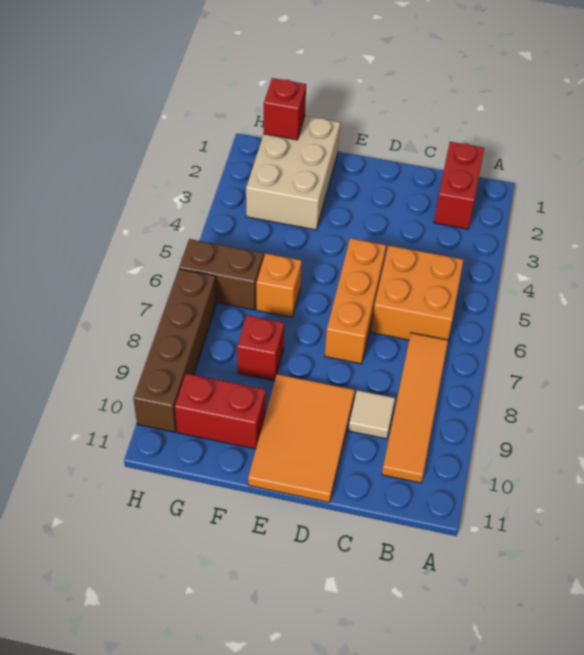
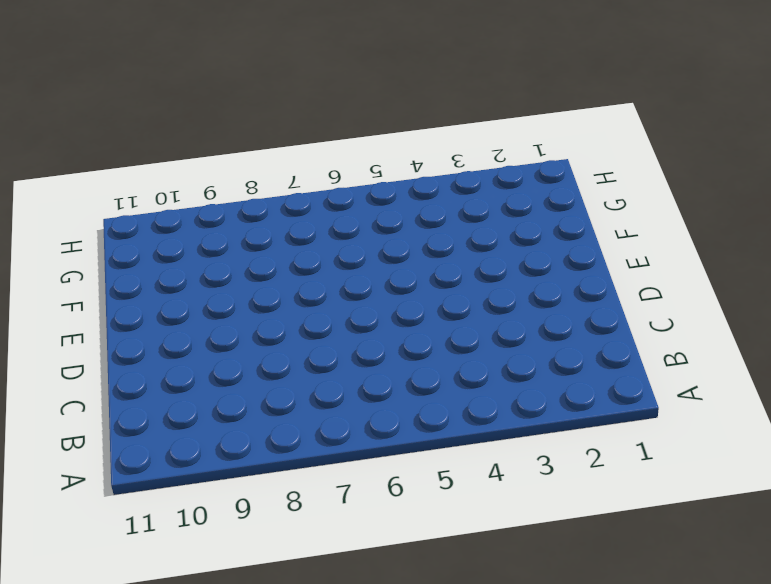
none -> red brick B1:B2 level 1
none -> orange brick B5:C6 level 1
none -> orange tile B7:B10 level 1

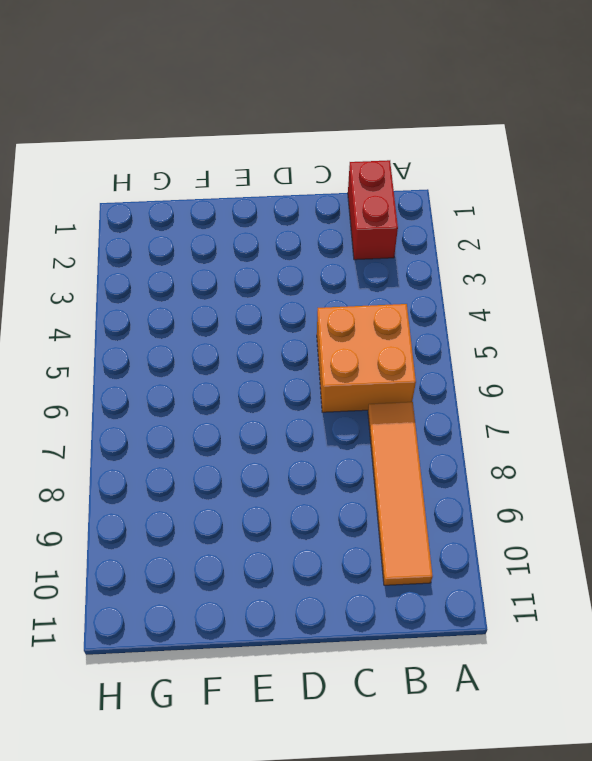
none -> tan tile C9 level 1
none -> orange brick D5:D7 level 1
none -> orange tile D9:E11 level 1

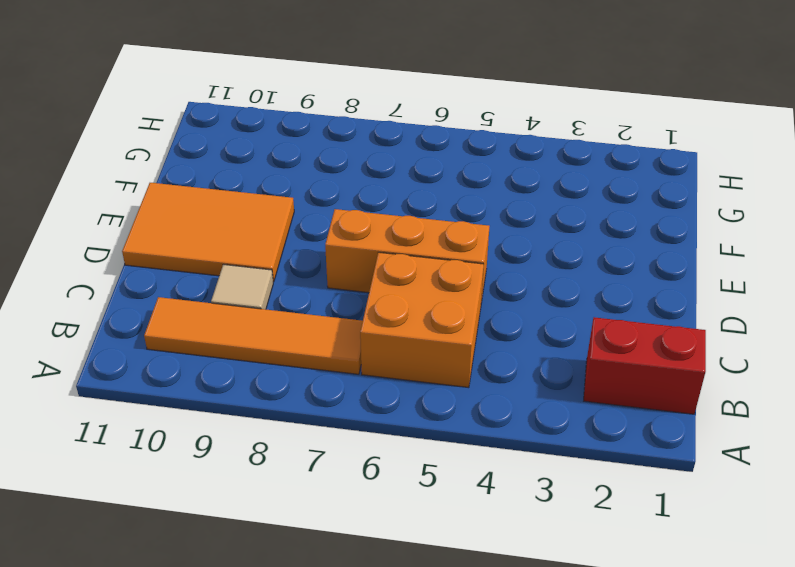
none -> tan brick F1:G3 level 1
none -> orange brick F6 level 1
none -> red brick F8 level 1

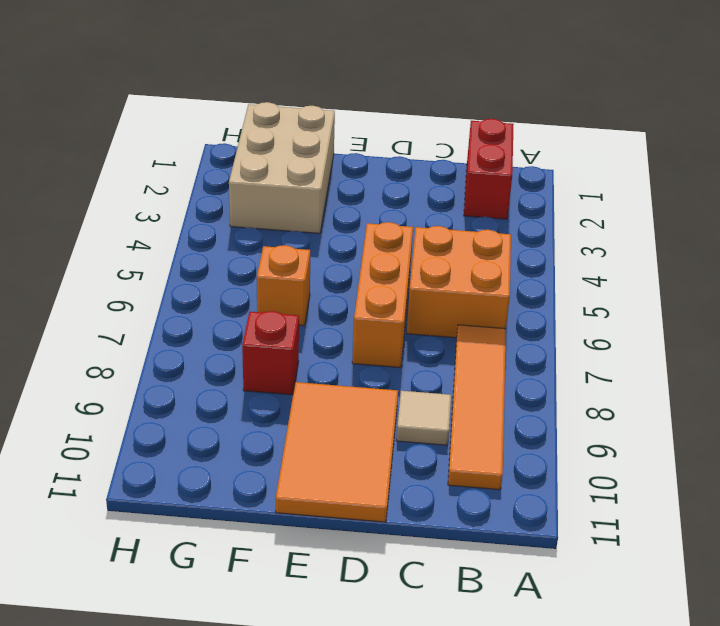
none -> red brick F10:G10 level 1
none -> brown brick G6:H6 level 1
none -> brown brick H7:H10 level 1

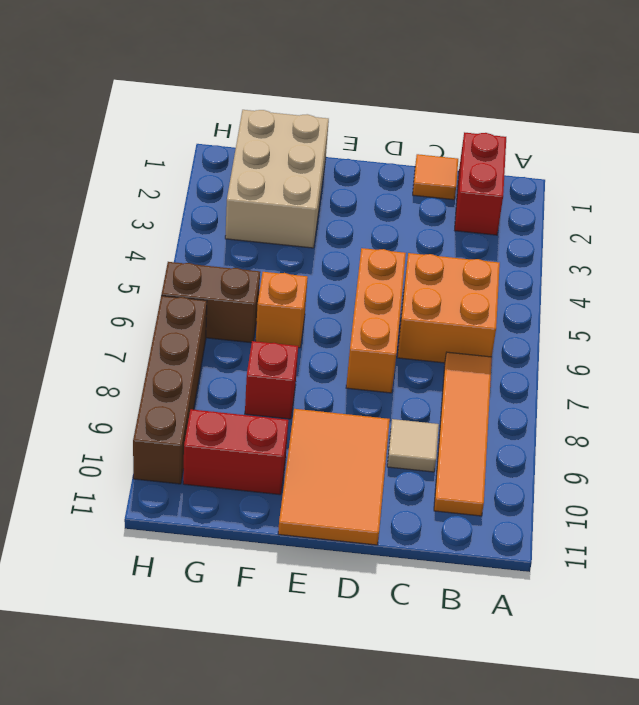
orange tile C1 level 1 -> none
none -> red brick G1 level 2

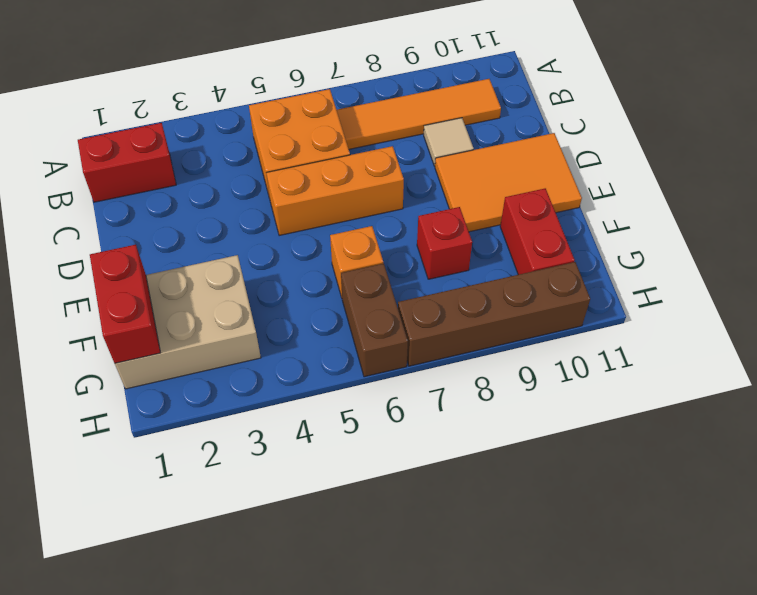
red brick F1:G1 level 2 -> red brick G1 level 2

